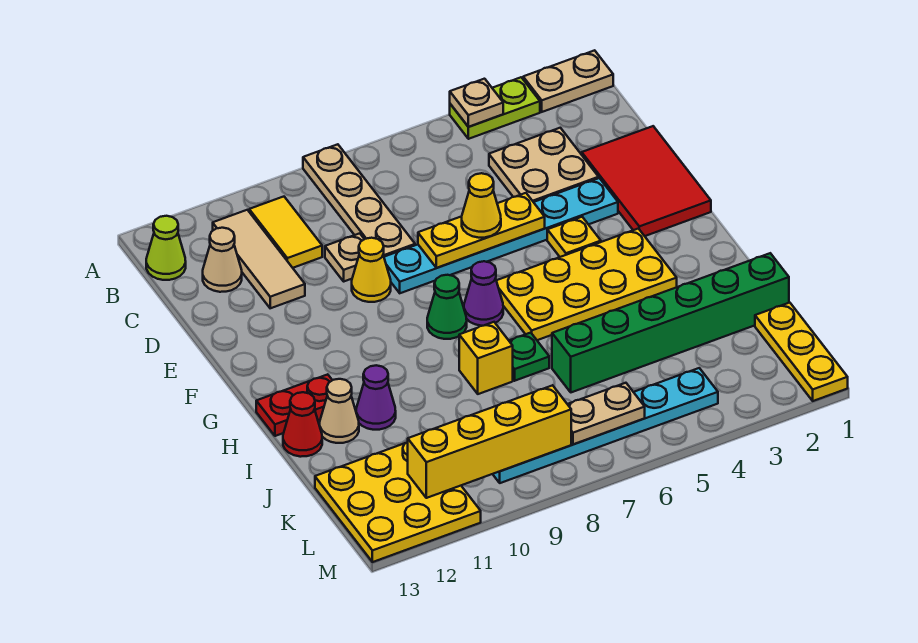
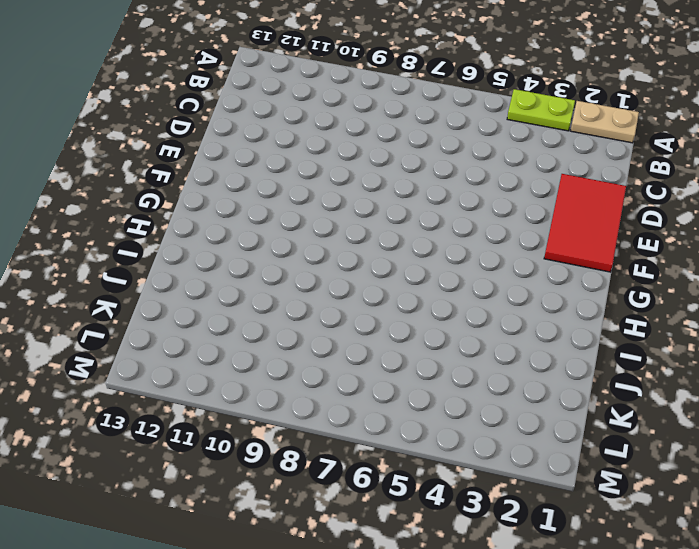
none -> tan plate A8:D8 level 1
none -> yellow tile B10:C10 level 1
none -> tan tile B11:D11 level 1
none -> lime cone B13 level 1

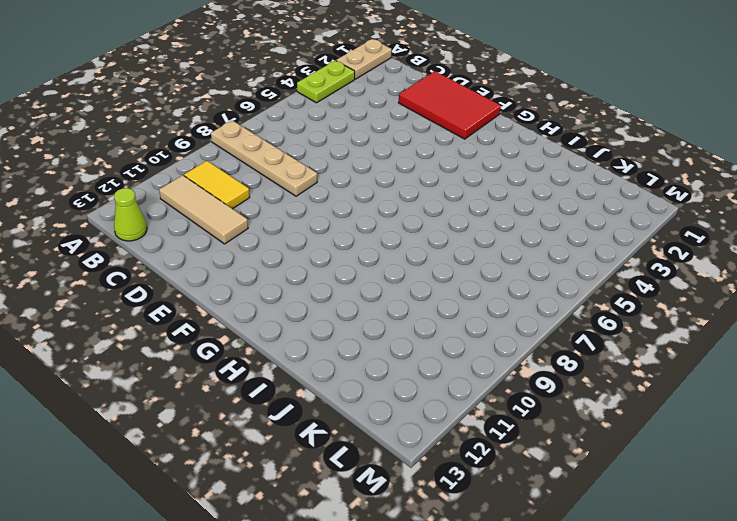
none -> tan plate C3:D4 level 1
none -> tan cone C12 level 1
none -> tan plate D9 level 1
none -> cyan plate E3:E8 level 1

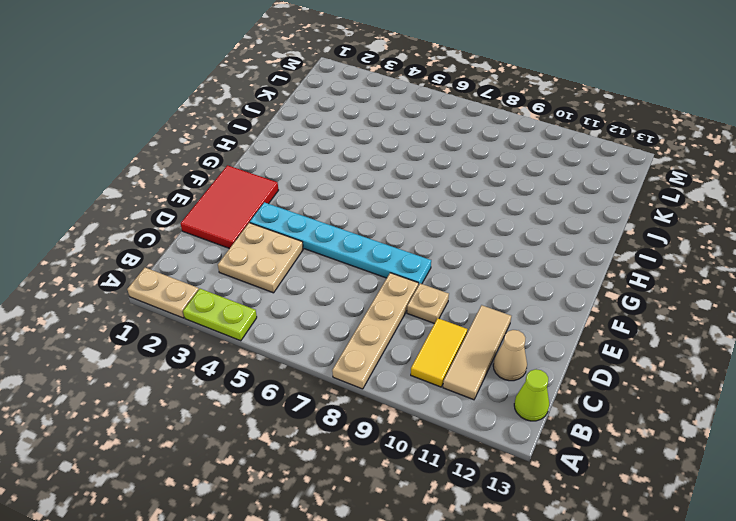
none -> yellow cone E9 level 1
none -> yellow plate F4 level 1
none -> yellow plate G3:H6 level 1
none -> purple cone G7 level 1

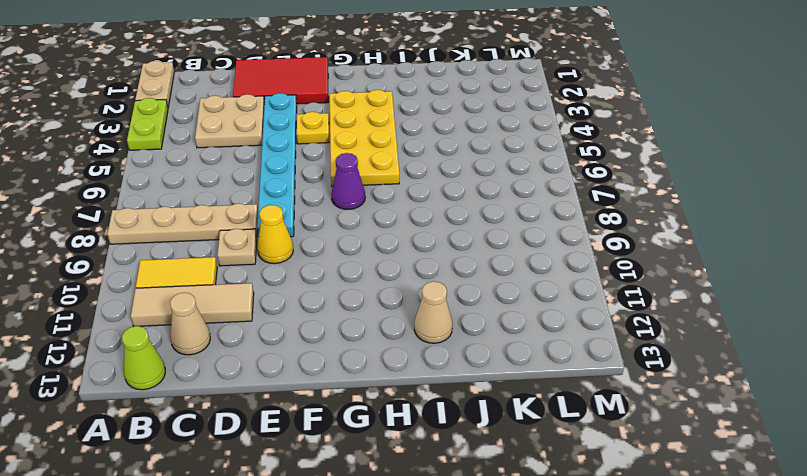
none -> green cone G8 level 1
none -> red plate H12:H13 level 1
none -> green plate I7 level 1
none -> yellow brick I8 level 1

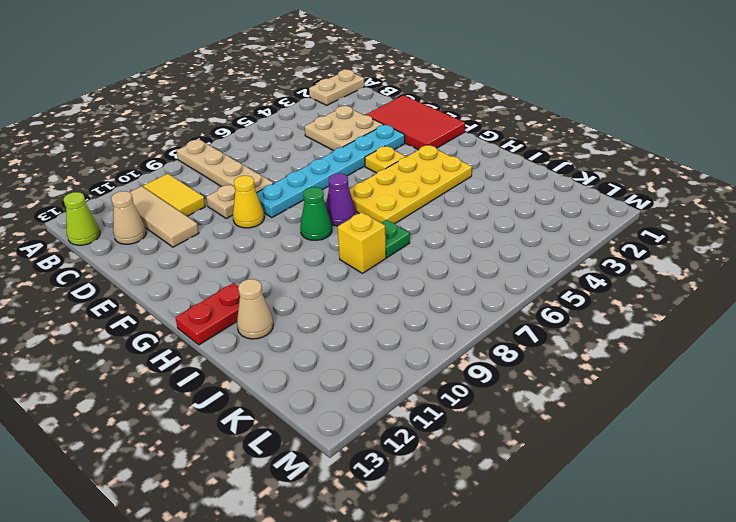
none -> lime plate A3:A4 level 1
none -> purple cone I11 level 1
none -> red cone I13 level 1
none -> green brick J1:J6 level 1

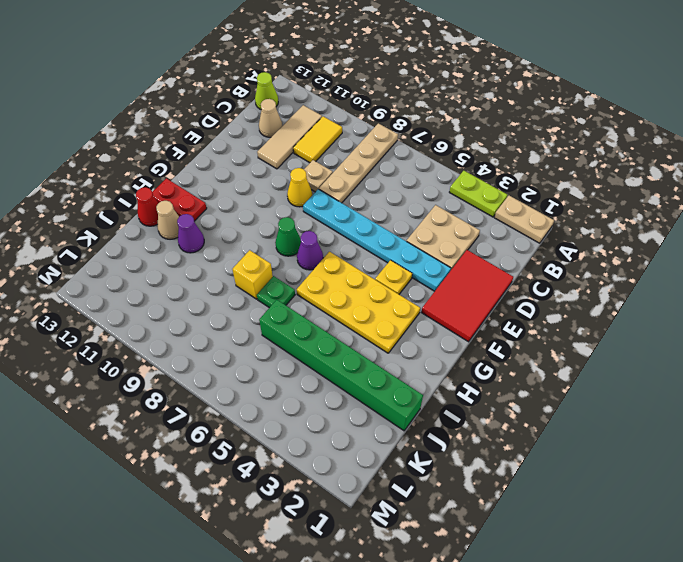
none -> yellow plate K1:M1 level 1
none -> yellow plate K11:M13 level 1
none -> cyan plate L4:L9 level 1
none -> tan plate A4 level 2

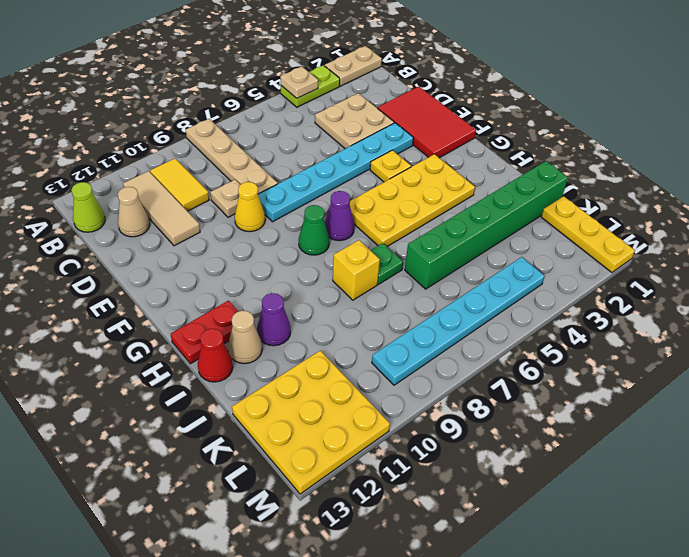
none -> yellow plate E5:E7 level 2
none -> tan plate L6:L7 level 2
none -> yellow brick L8:L11 level 2
none -> yellow cone E6 level 3

